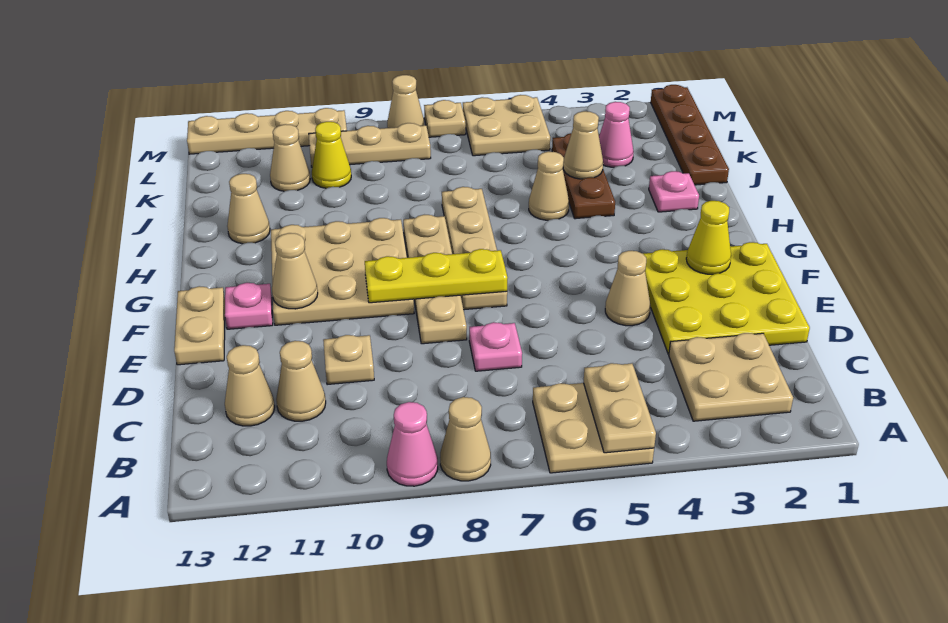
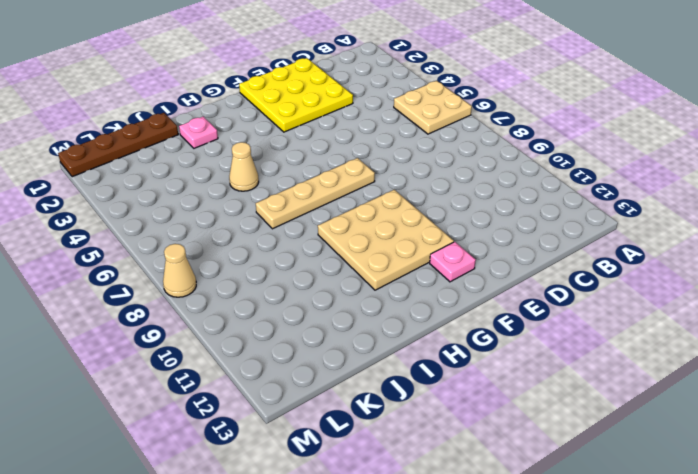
none -> tan cone A8 level 1
none -> pink cone A9 level 1
none -> tan plate B2:C3 level 1
none -> tan cone C11 level 1

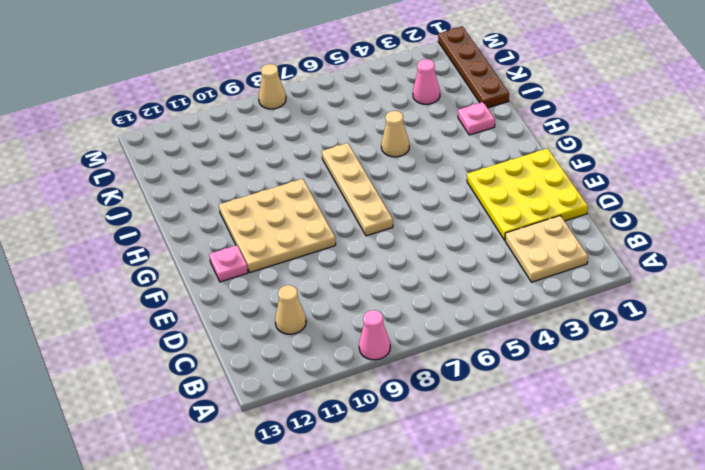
none -> tan plate A5:B6 level 1
none -> tan cone A8 level 1
none -> tan cone C12 level 1
none -> pink plate D7 level 1

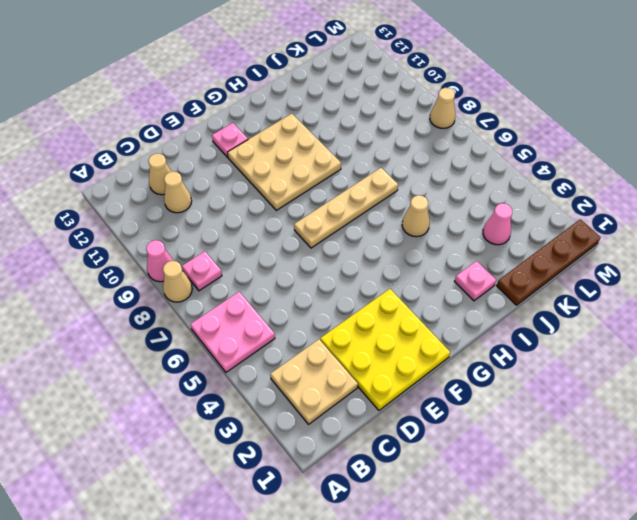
pink plate A5:B6 level 1 -> tan plate A5:B6 level 1
pink plate B8 level 1 -> pink plate D7 level 1
none -> tan plate D10 level 1
none -> tan cone E4 level 1
none -> tan plate E8:H8 level 1
none -> tan plate E13:F13 level 1

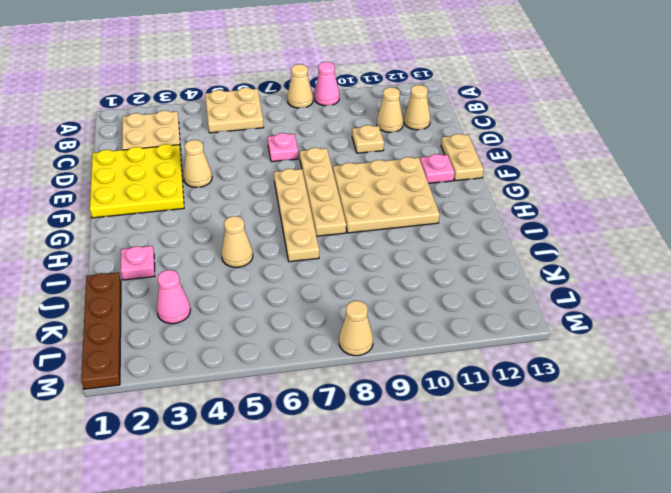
none -> brown plate I4:K4 level 1
none -> tan cone I12 level 1
none -> yellow cone K10 level 1
none -> tan cone K11 level 1

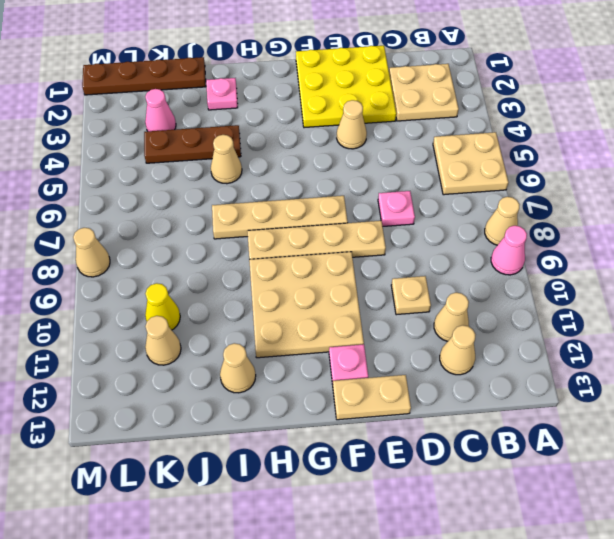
none -> tan plate L5:M6 level 1
none -> tan plate L8:L10 level 1
none -> tan plate M7 level 1
none -> tan plate M10:M13 level 1

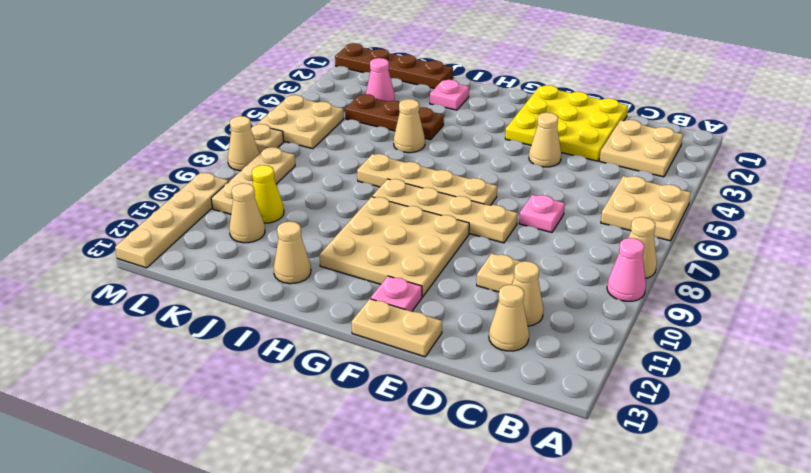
none -> tan plate A5:B5 level 2
none -> yellow cone F2 level 2
none -> yellow plate F7:F9 level 2
none -> tan cone F11 level 2

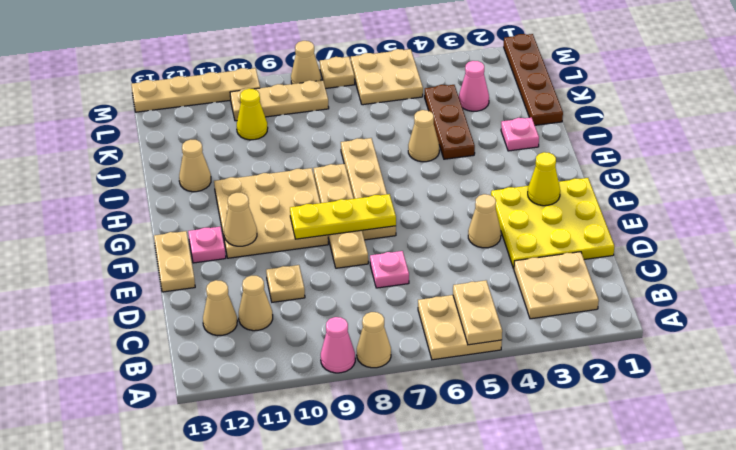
none -> tan cone K11 level 1
none -> tan cone J4 level 2

